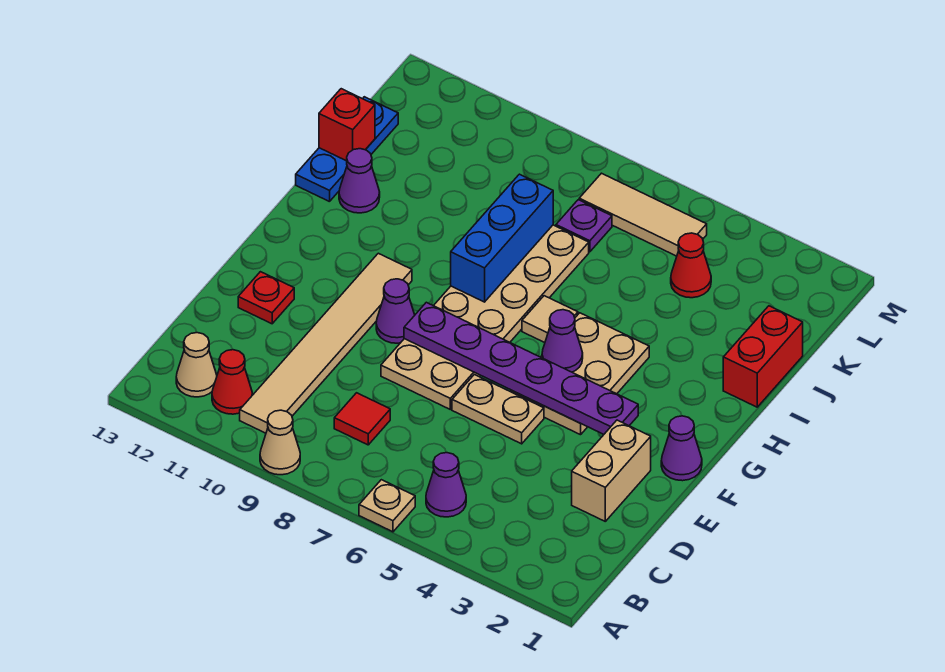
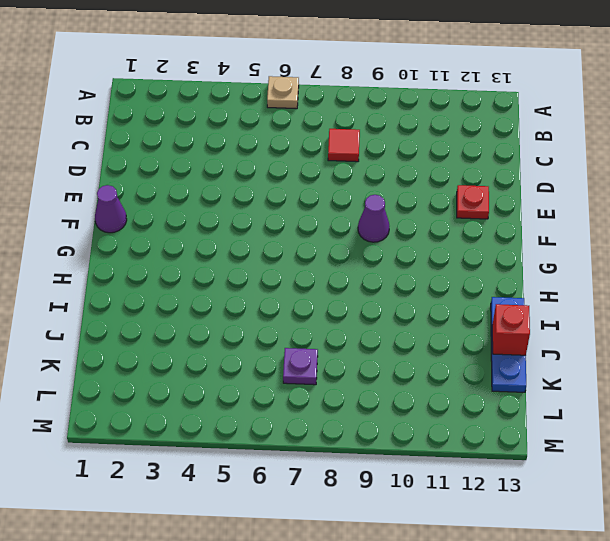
none -> tan cone A9 level 1
none -> purple cone B5 level 1
none -> tan tile B10:G10 level 1

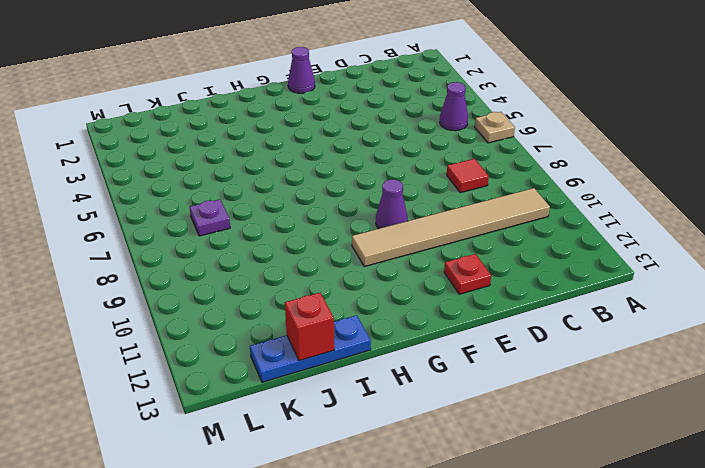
none -> tan cone A9 level 1
none -> red cone B11 level 1
none -> tan cone B12 level 1

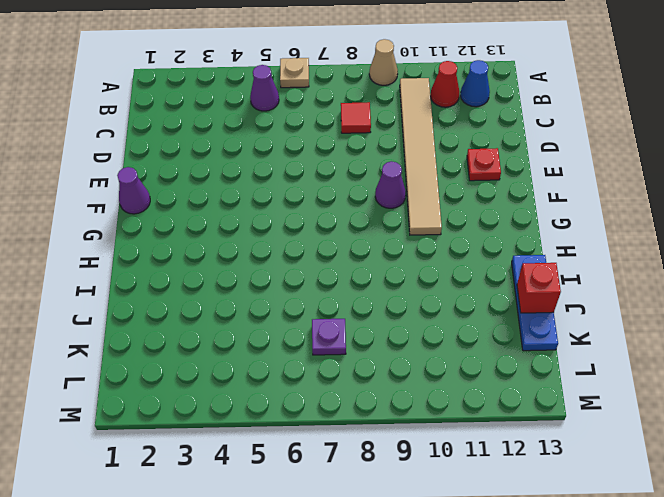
blue cone B12 level 1 -> tan cone B12 level 1
none -> tan brick D2:E2 level 1
none -> tan plate E5:E6 level 1
none -> tan plate E7:J8 level 1

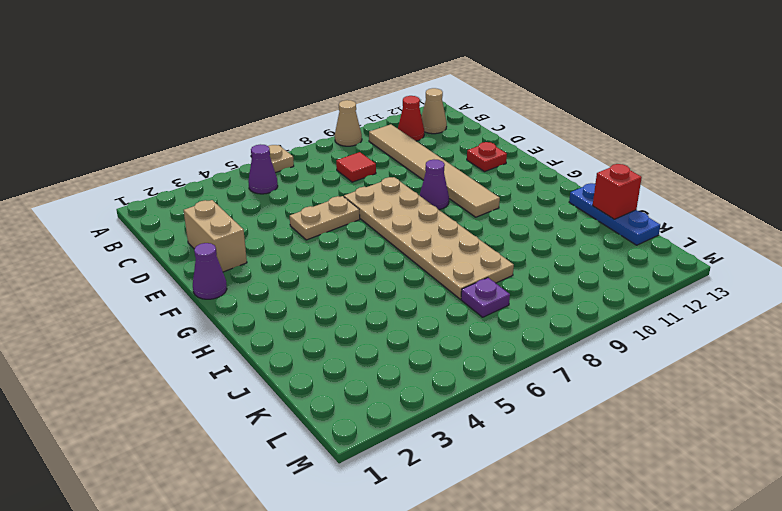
none -> tan plate F4:H5 level 1
none -> tan tile H6 level 1
none -> red brick I1:J1 level 1

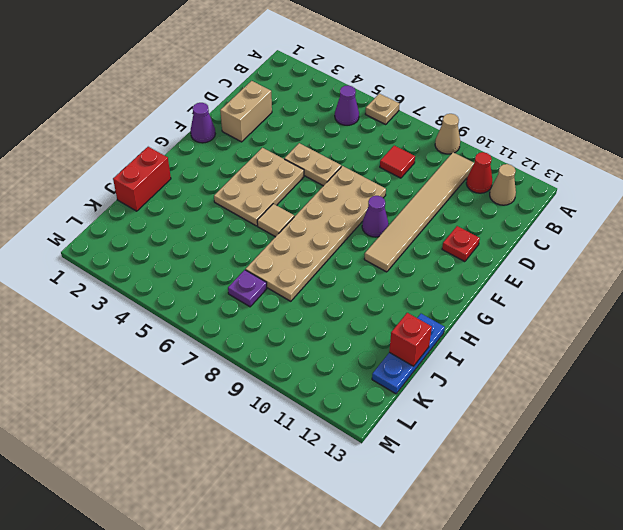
none -> purple cone I12 level 1
none -> red cone K4 level 1
none -> tan tile L5:L7 level 1

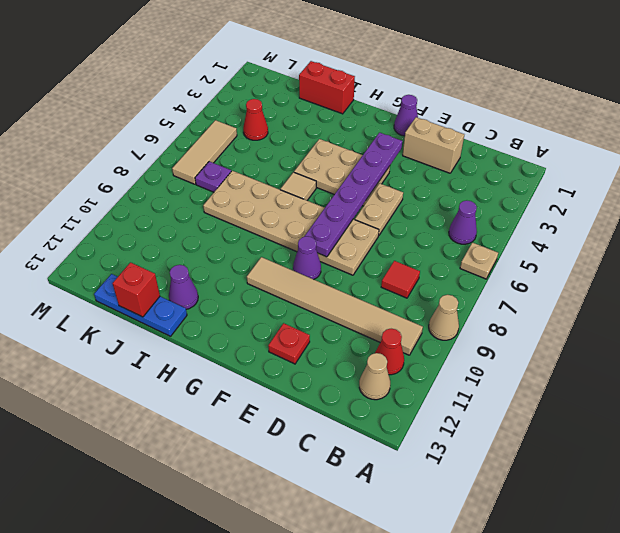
none -> purple cone G5 level 2
none -> blue brick H8:J8 level 2

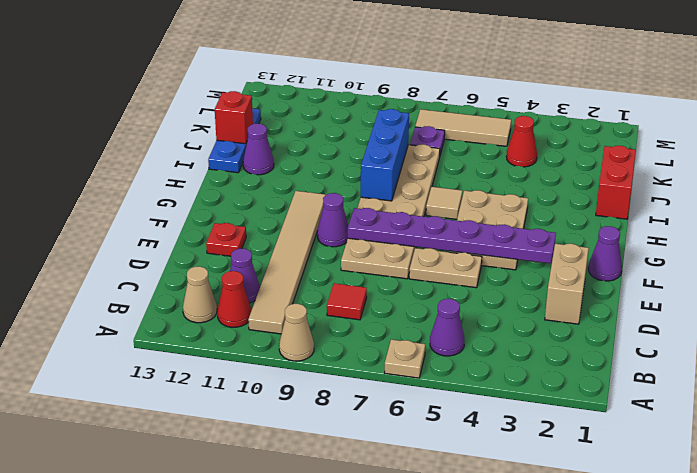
purple cone C11 level 1 -> purple cone G5 level 2

